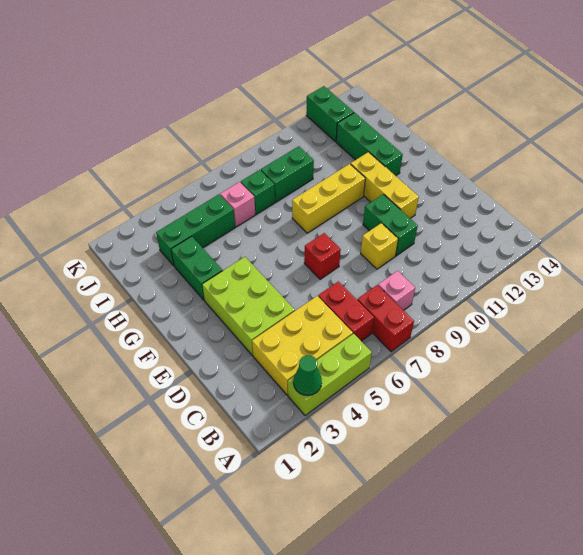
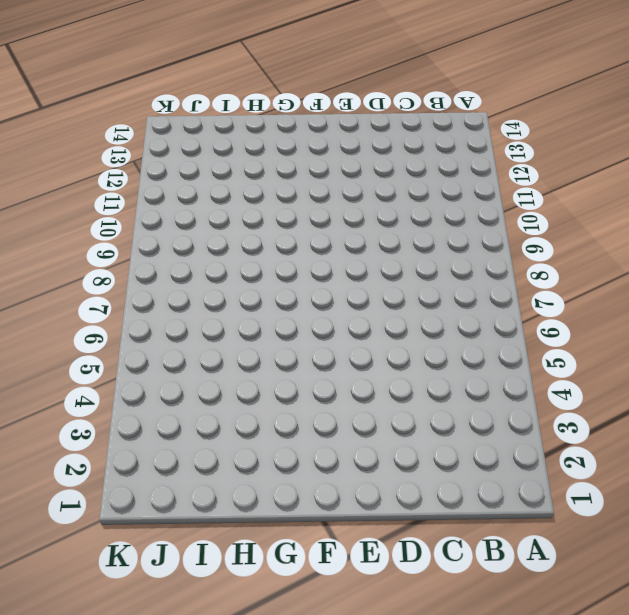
none -> lime brick A3:A5 level 1
none -> red brick A7:B7 level 1
none -> yellow brick B3:C5 level 1

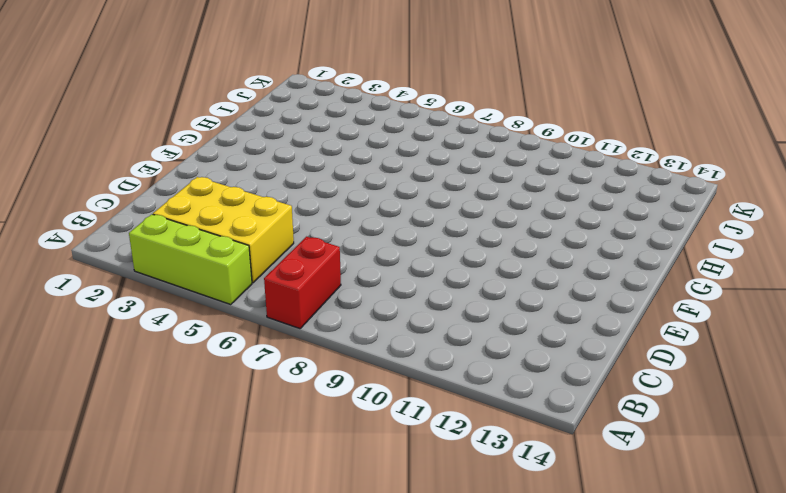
none -> red brick B6:C6 level 1
none -> pink brick B8 level 1
none -> lime brick D3:F4 level 1

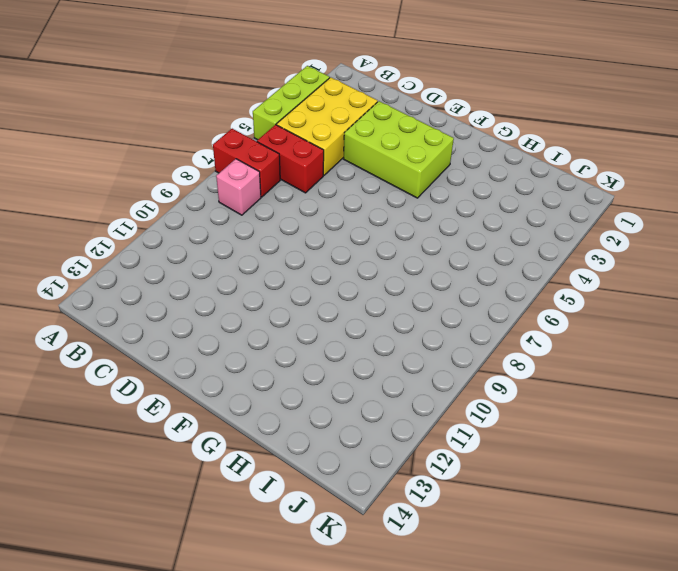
none -> yellow brick D9 level 1
none -> green brick D10:E10 level 1
none -> red brick E7 level 1

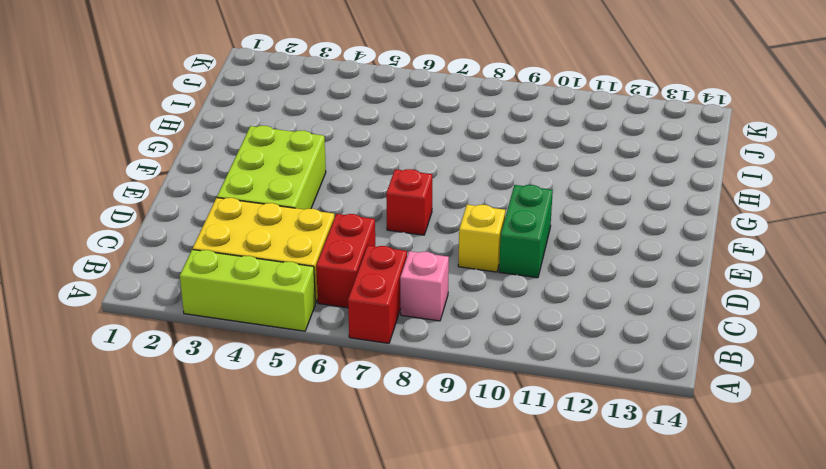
none -> yellow brick E11:G11 level 1
none -> green brick G3:H3 level 1
none -> yellow brick G8:G10 level 1

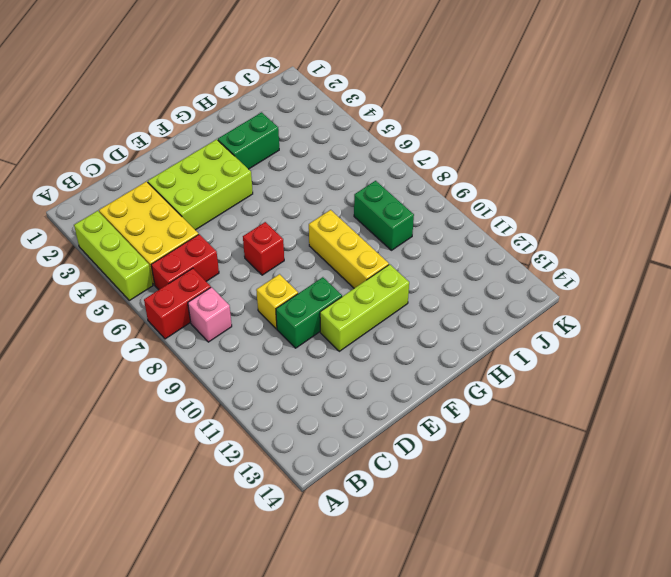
lime brick E11:G11 level 1 -> yellow brick E11:G11 level 1
none -> green brick G12:I12 level 1
none -> green brick I3:I5 level 1
none -> pink brick I6 level 1

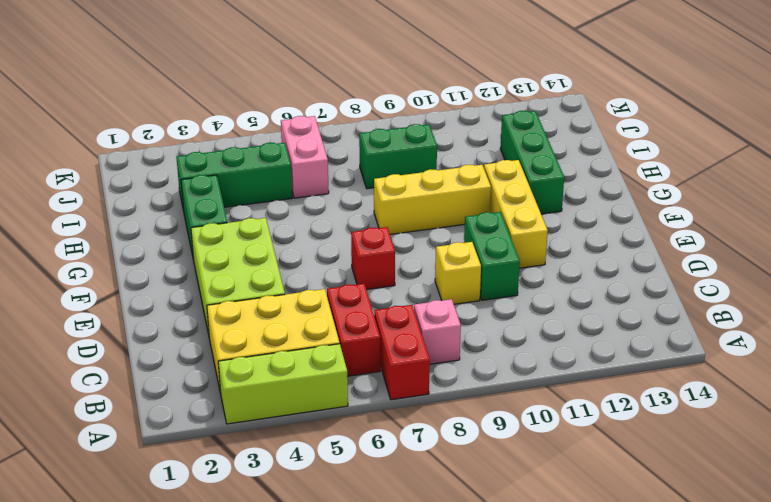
pink brick I6:J6 level 1 -> pink brick I6 level 1
none -> green brick I7 level 1
none -> green brick J12:K12 level 1
none -> green cone A3 level 2

